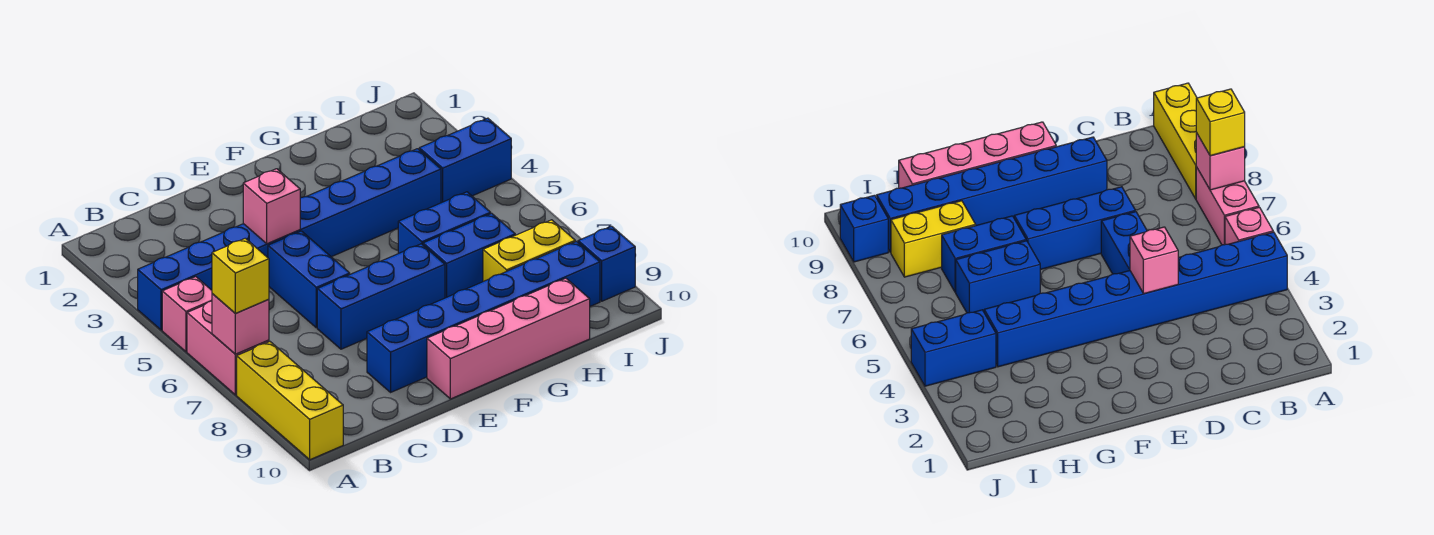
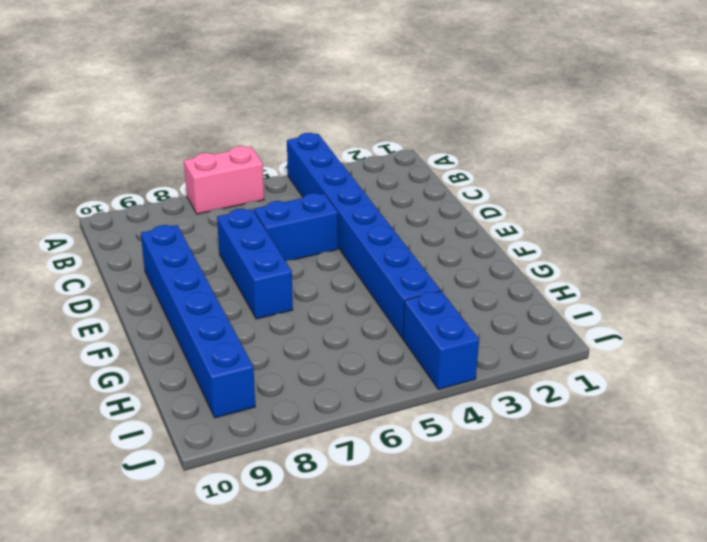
none -> pink brick A5 level 1
none -> yellow brick A8:A10 level 1
none -> pink brick E10:H10 level 1

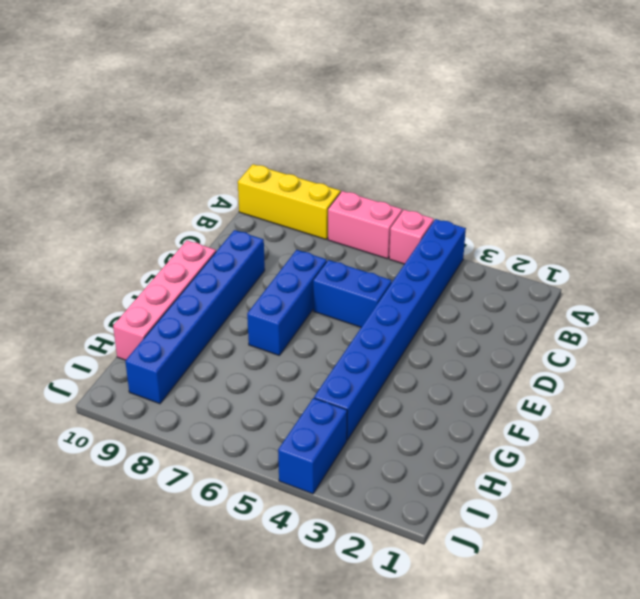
none -> blue brick G6:H6 level 1
none -> blue brick G7:H7 level 1
none -> yellow brick H8:I8 level 1

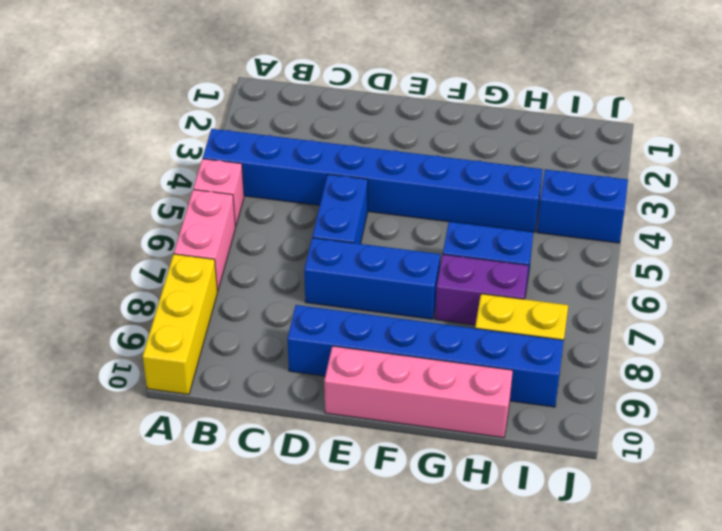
purple brick G7:H7 level 1 -> blue brick G7:H7 level 1
none -> blue brick J9 level 1
none -> pink brick A7 level 2
none -> pink brick D4 level 2

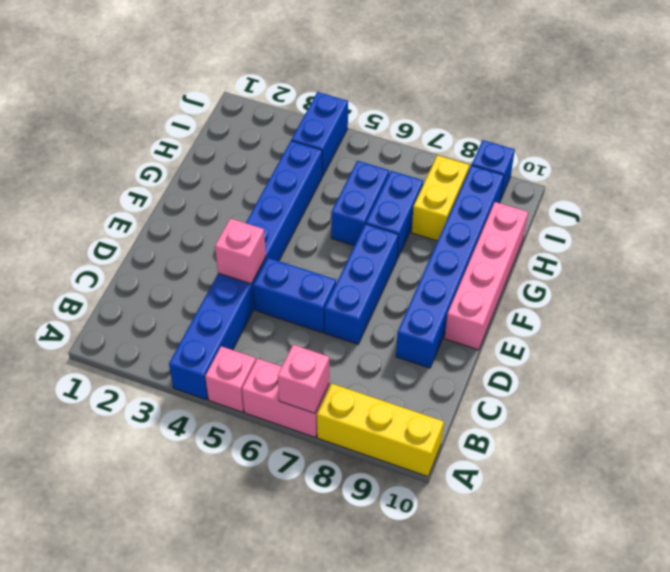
none -> yellow brick A7 level 3

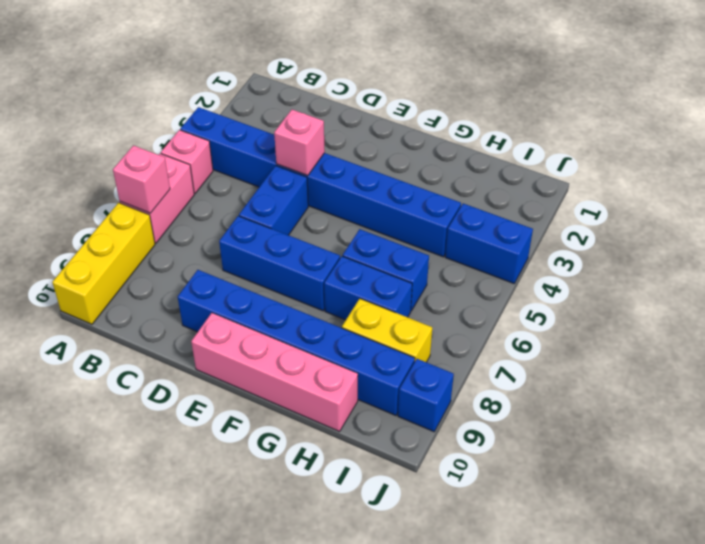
none -> yellow brick A7 level 3

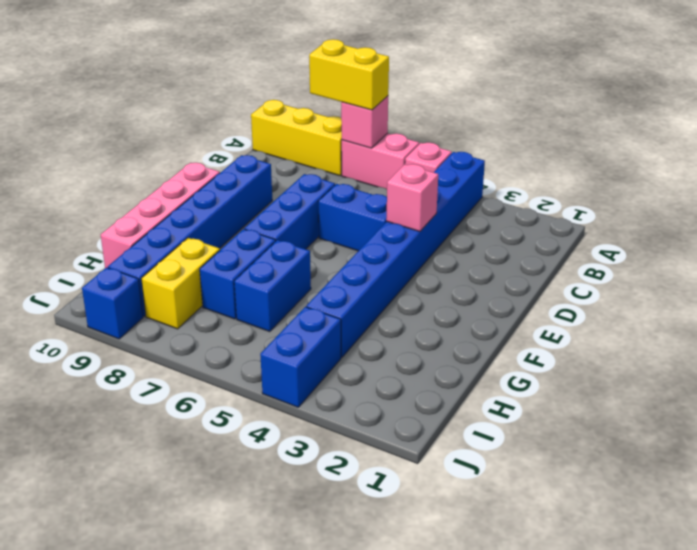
yellow brick A7:A8 level 3 -> yellow brick A7 level 3

